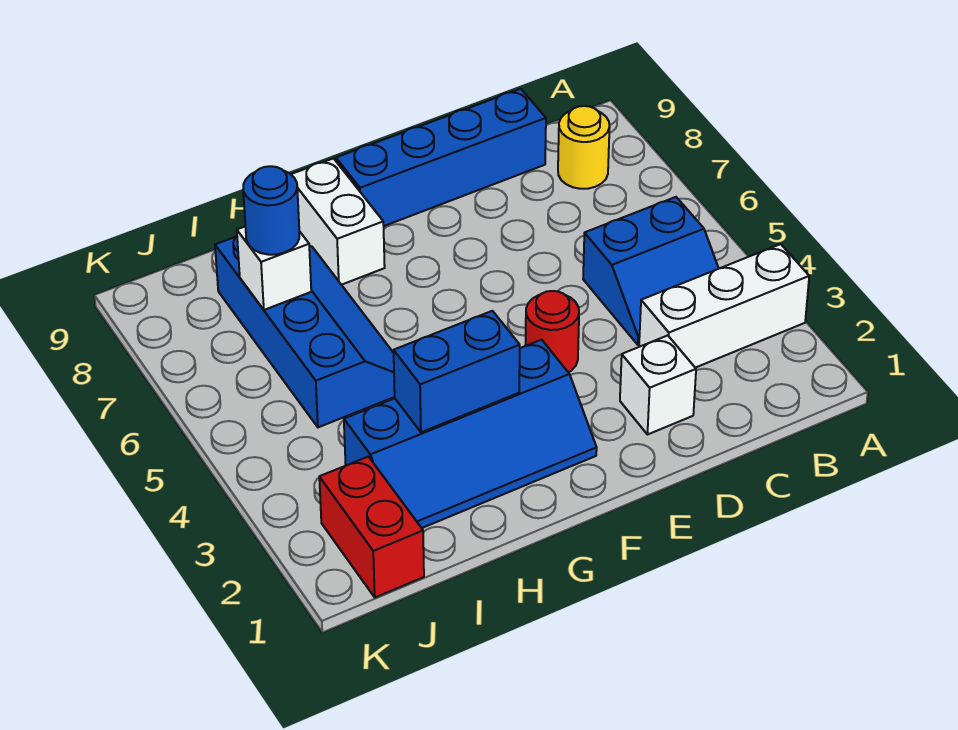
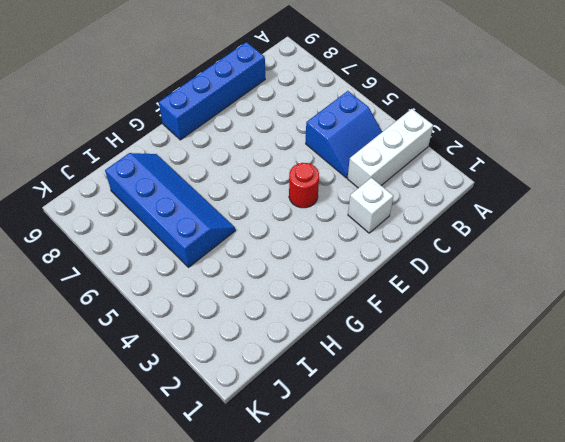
none -> yellow round brick B8 level 1
none -> blue slope F2:I3 level 1 top 3
none -> white brick G8:G9 level 1

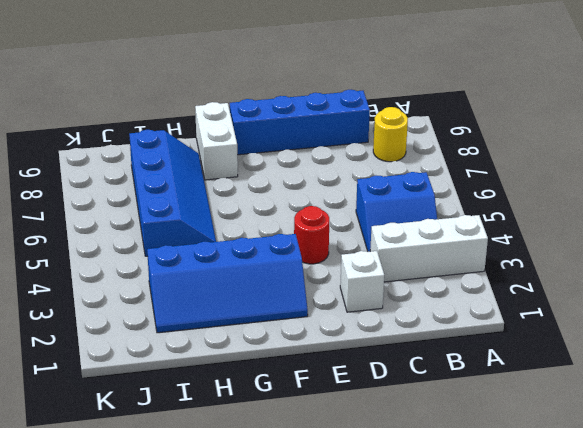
none -> red brick J1:J2 level 1
none -> blue brick G3:H3 level 2
none -> white brick I7 level 2

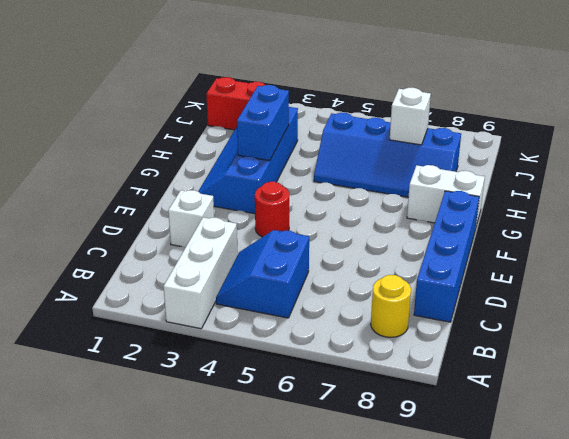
none -> blue round brick I7 level 3

